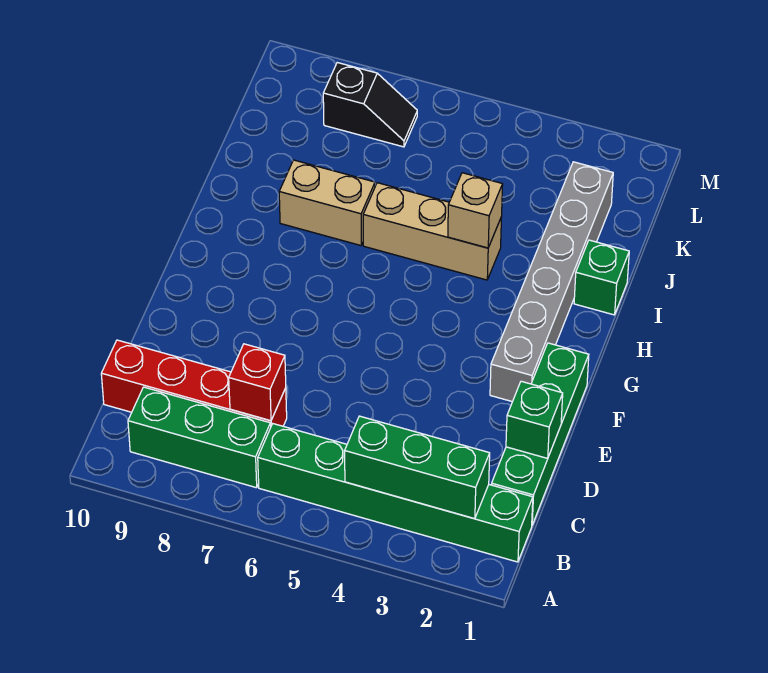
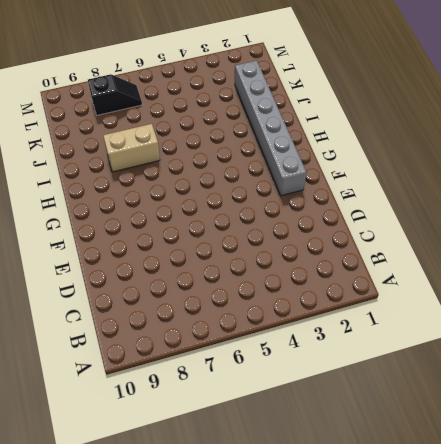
none -> green brick B1:B6 level 1
none -> green brick B7:B9 level 1
none -> green brick C1:F1 level 1

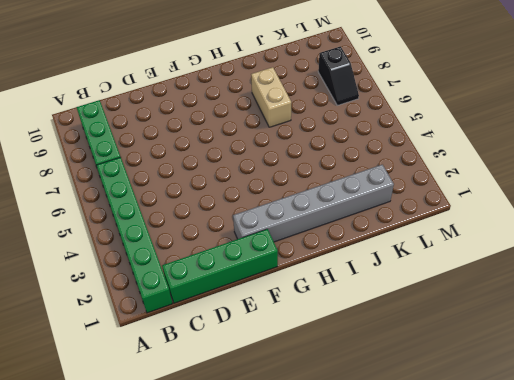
none -> red brick C7:C10 level 1
none -> green brick I1 level 1
none -> tan brick I4:I6 level 1

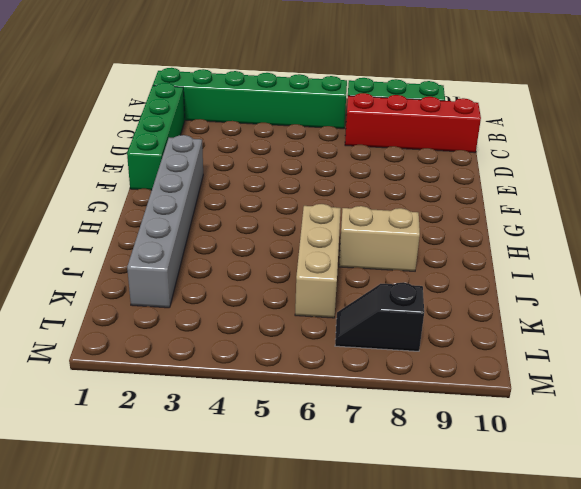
tan brick I6:K6 level 1 -> tan brick I4:I6 level 1
none -> green brick I1 level 1
none -> green brick B2:B4 level 2
none -> red brick C7 level 2

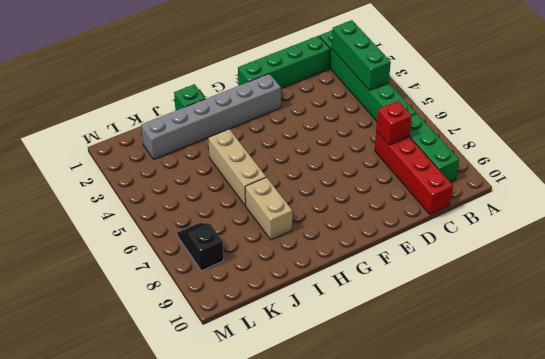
none -> green brick D1 level 2
none -> tan brick I4 level 2

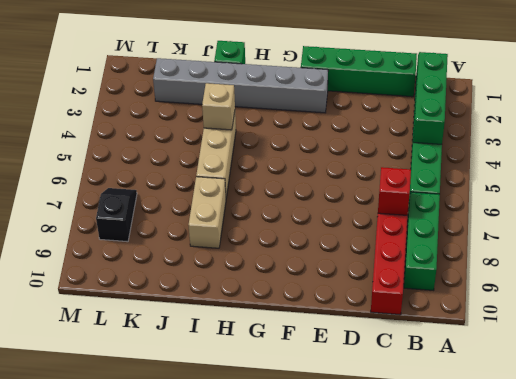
none -> green brick D1 level 2

